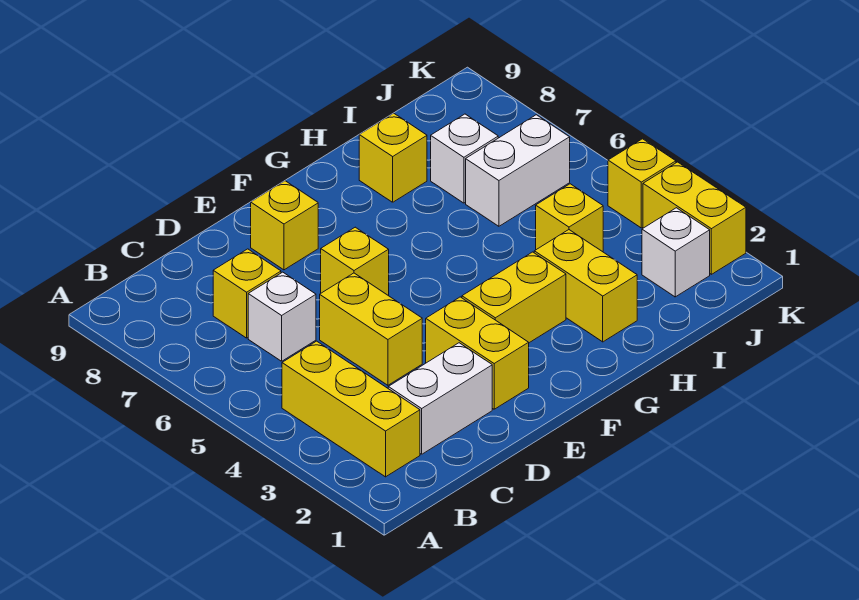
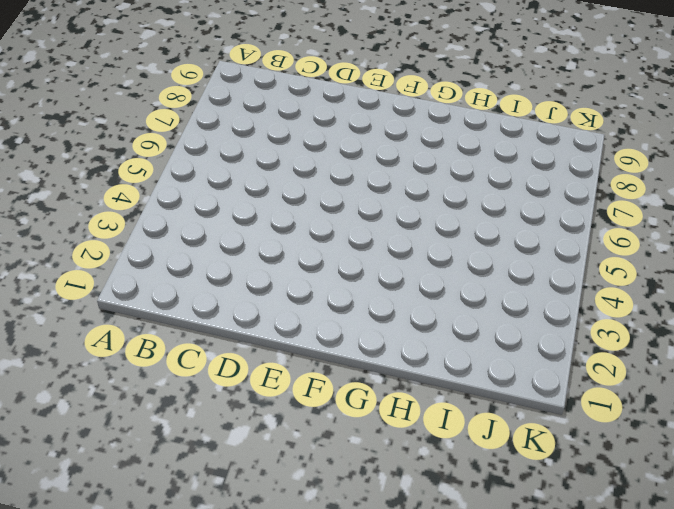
none -> yellow brick B2:B4 level 1
none -> white brick C2:D2 level 1
none -> white brick C6 level 1

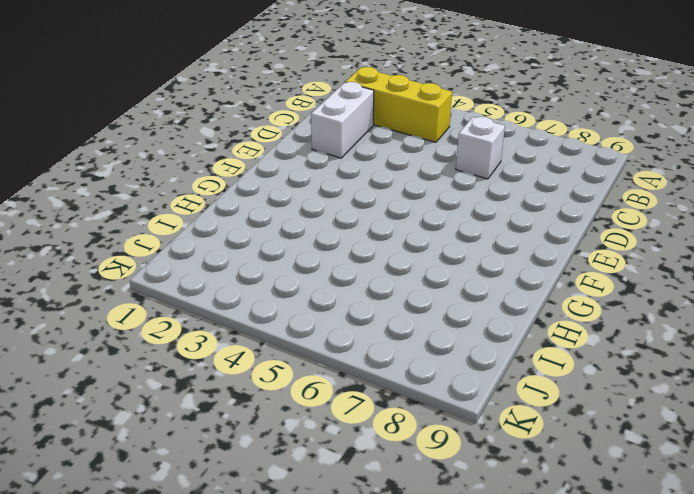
none -> yellow brick C7 level 1
none -> yellow brick D4:D5 level 1
none -> yellow brick E2:E3 level 1

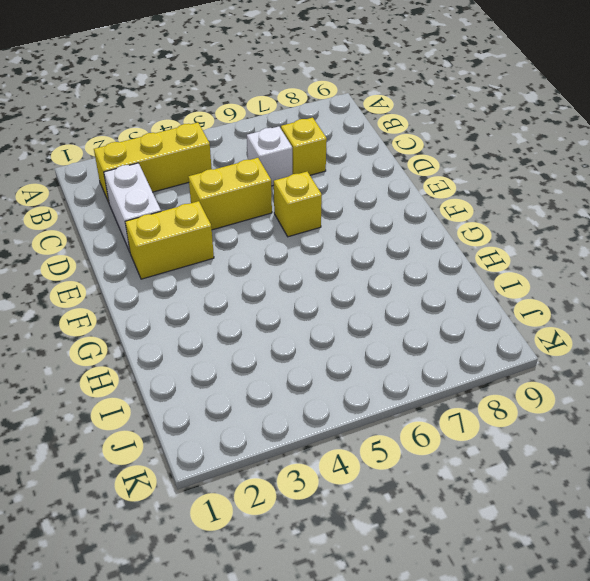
none -> yellow brick E8 level 1
none -> yellow brick F3:G3 level 1
none -> yellow brick H2:H3 level 1

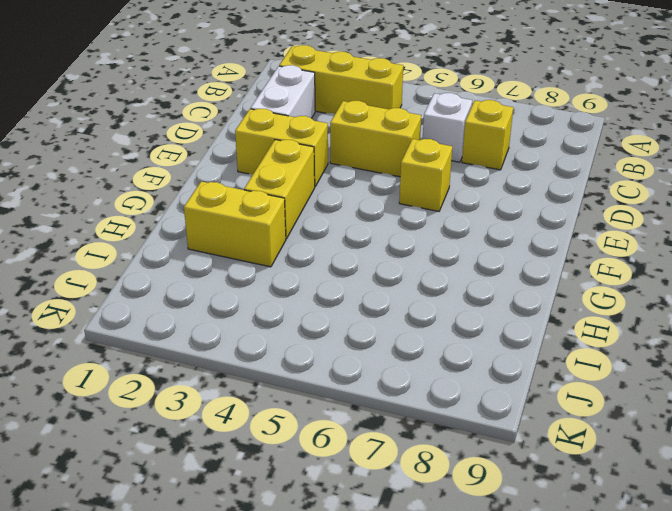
none -> yellow brick E8 level 1
none -> yellow brick H8 level 1
none -> yellow brick I4 level 1

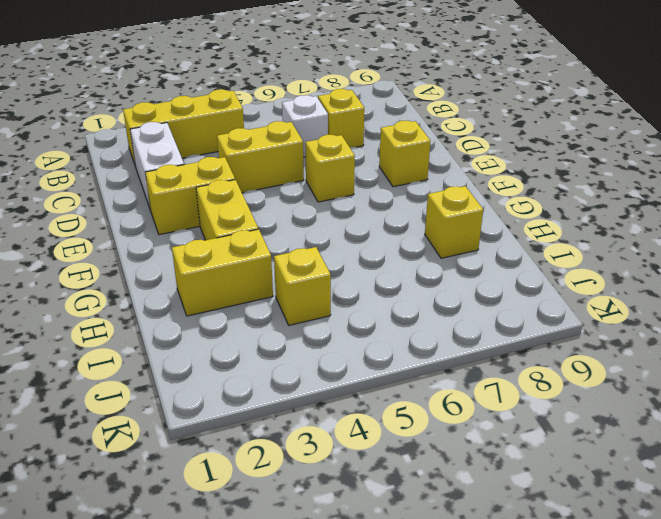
none -> white brick I6:J6 level 1
none -> white brick I7 level 1
none -> white brick J2 level 1

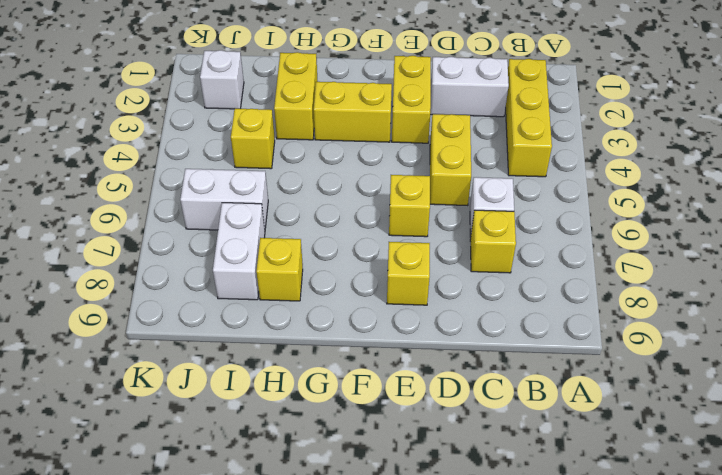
white brick I7:I8 level 1 -> white brick I7 level 1
none -> yellow brick K2:K3 level 1
none -> yellow brick K4 level 1

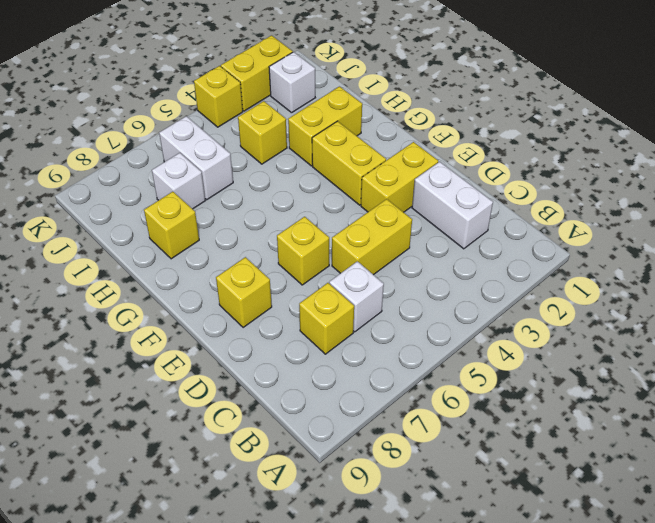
none -> yellow brick B2:B4 level 1

